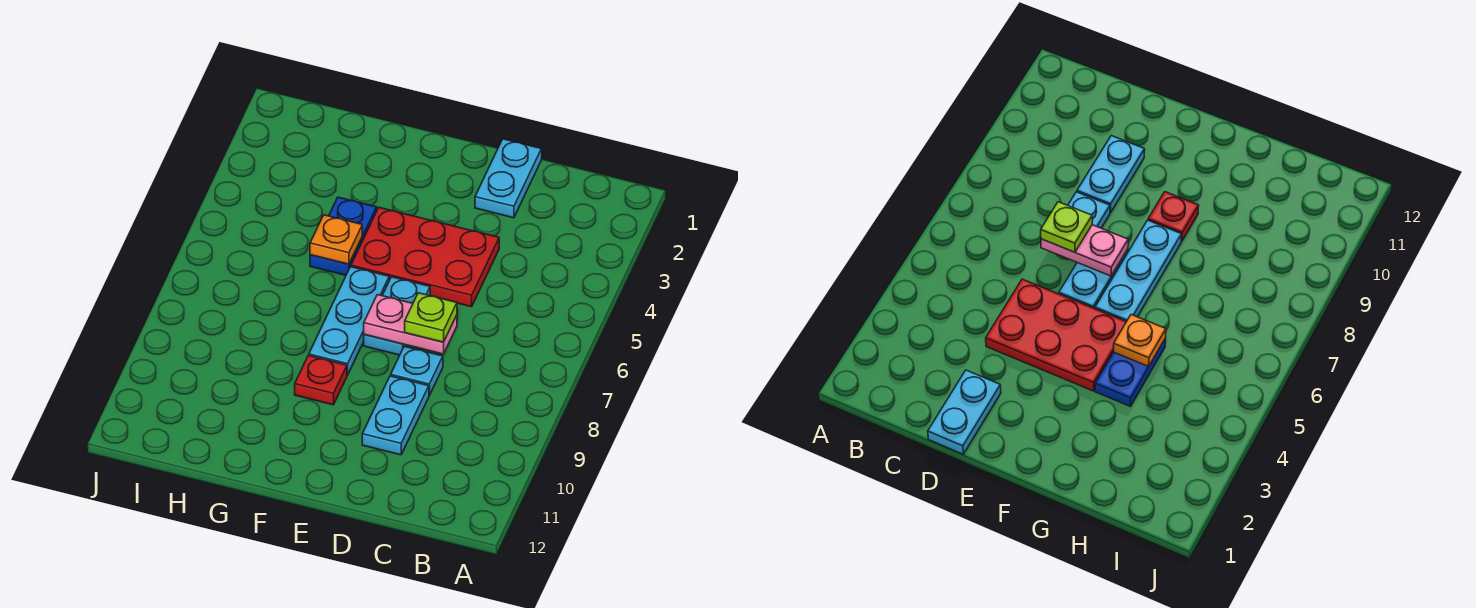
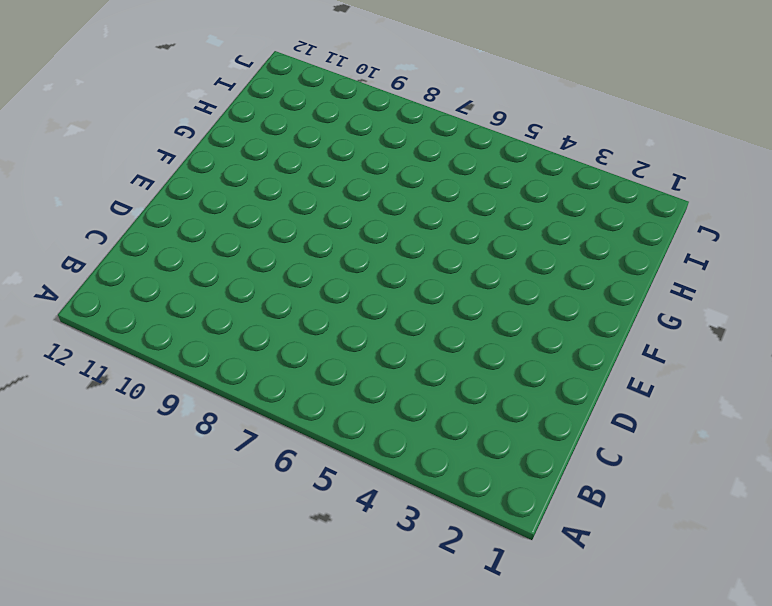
none -> cyan plate D1:D2 level 1
none -> red plate D4:F5 level 1

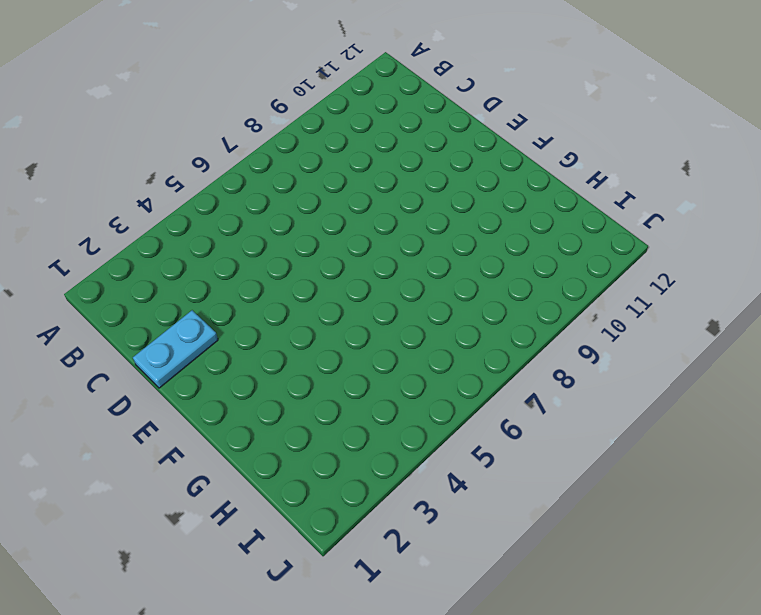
none -> red plate D4:F5 level 1
none -> cyan plate D8 level 1

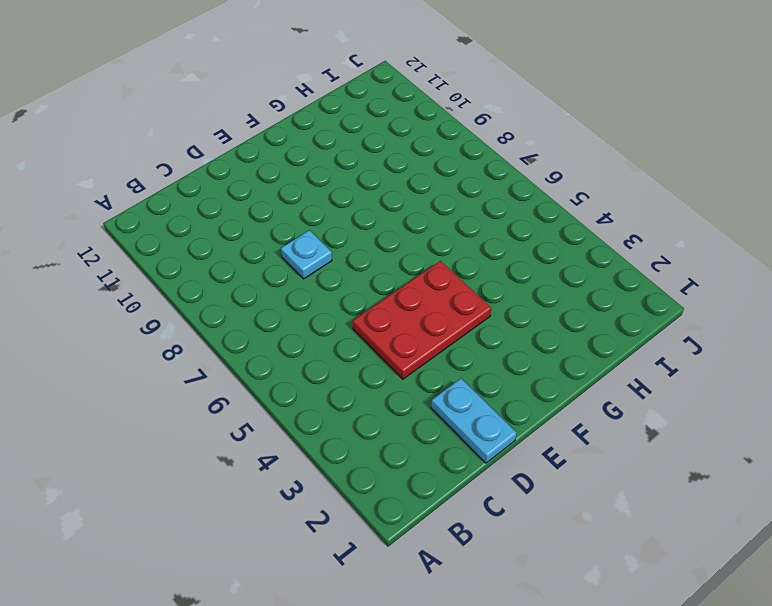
none -> cyan plate D9:D10 level 1
none -> cyan plate E6:E7 level 1

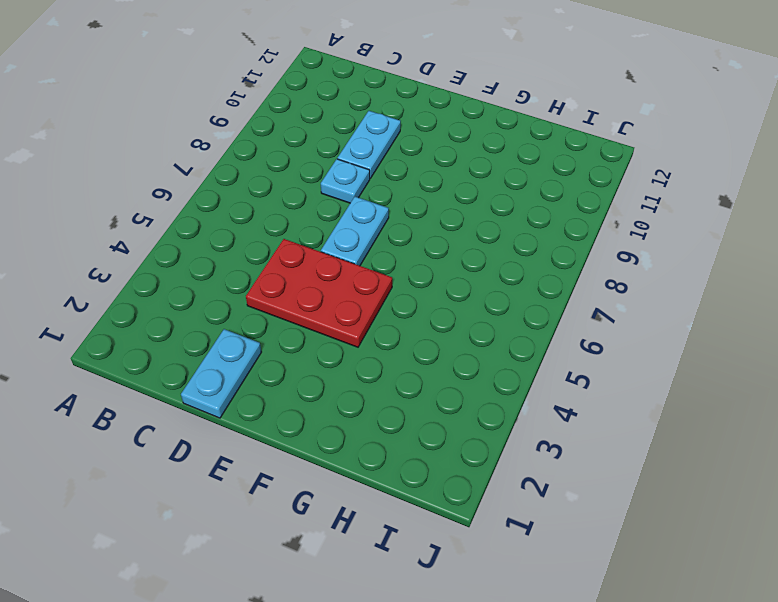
none -> cyan plate F6:F8 level 1
none -> red plate F9 level 1

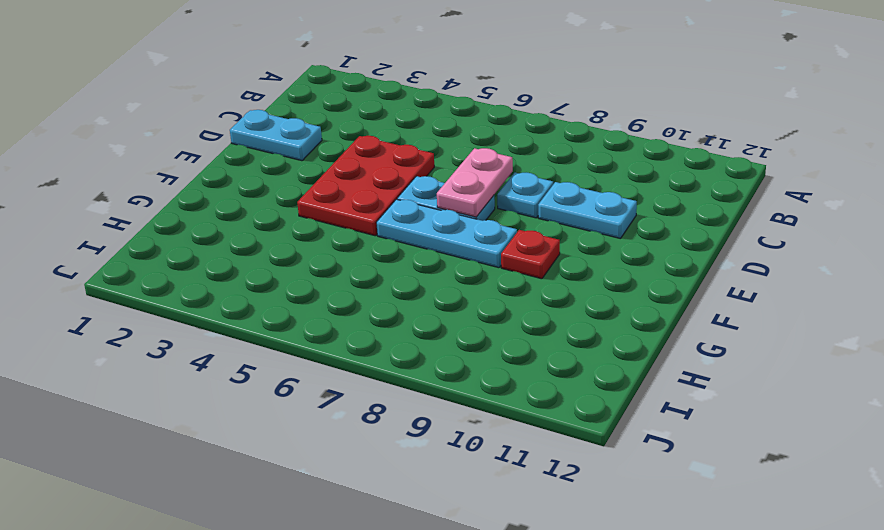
none -> blue plate G4:G5 level 1
none -> orange plate G5 level 2

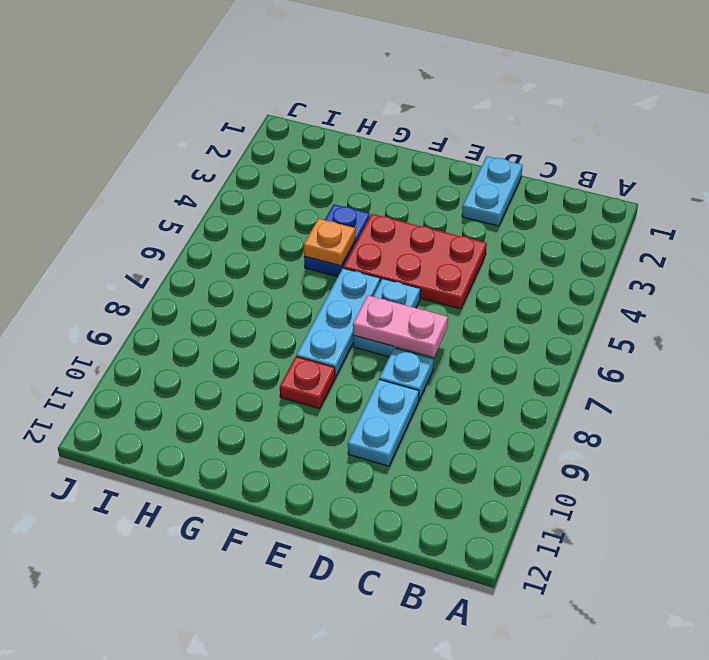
none -> lime plate D7 level 3

